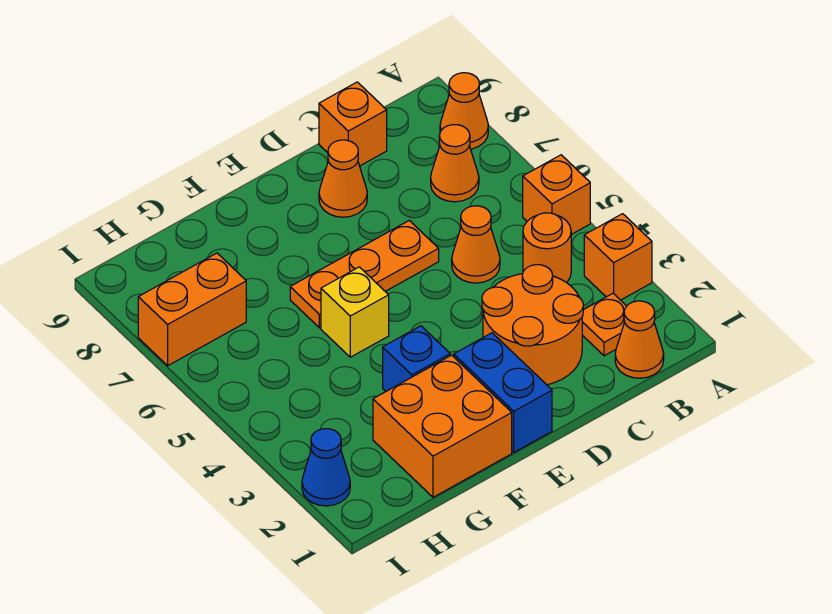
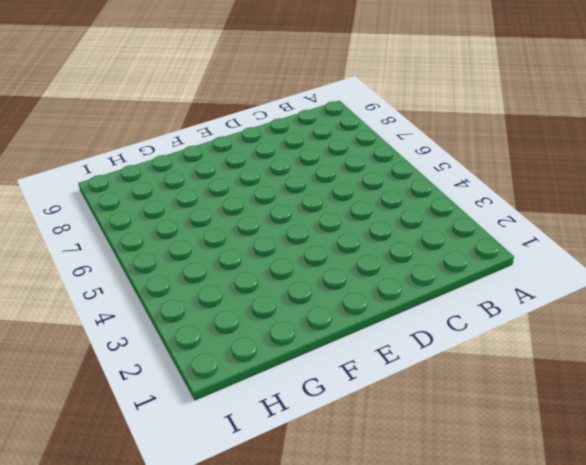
none -> orange brick A3 level 1
none -> orange brick A5 level 1
none -> orange cone A8 level 1

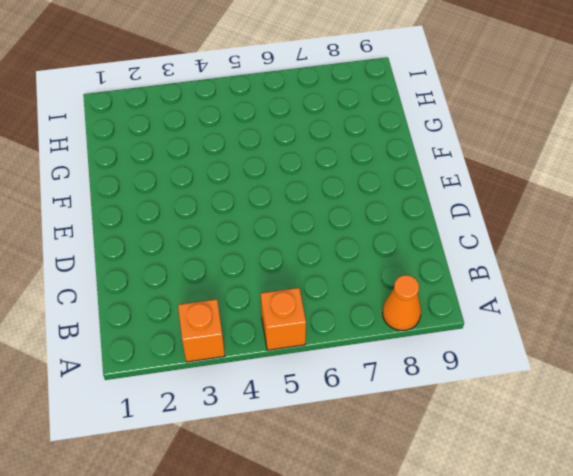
none -> orange cone B1 level 1
none -> orange plate B2 level 1
none -> orange round brick B4 level 1

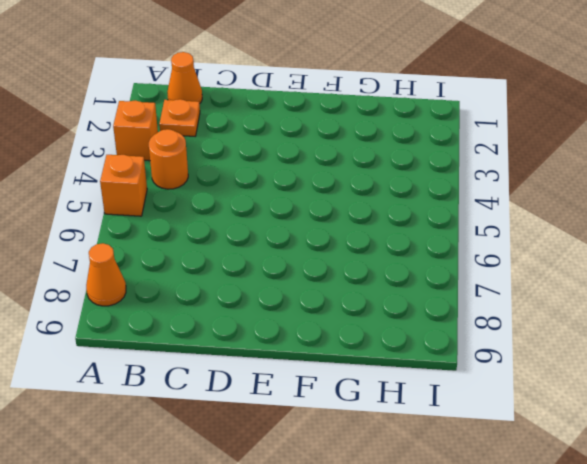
none -> orange cone B7 level 1
none -> orange round brick C2:D3 level 1
none -> orange cone C5 level 1

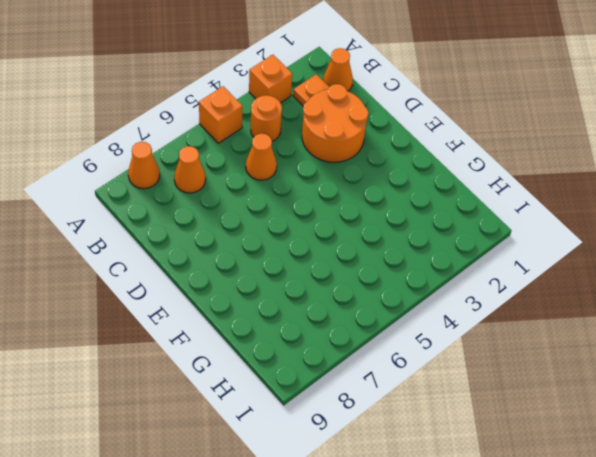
none -> orange brick C9 level 1
none -> orange plate D6:F6 level 1
none -> orange cone D8 level 1

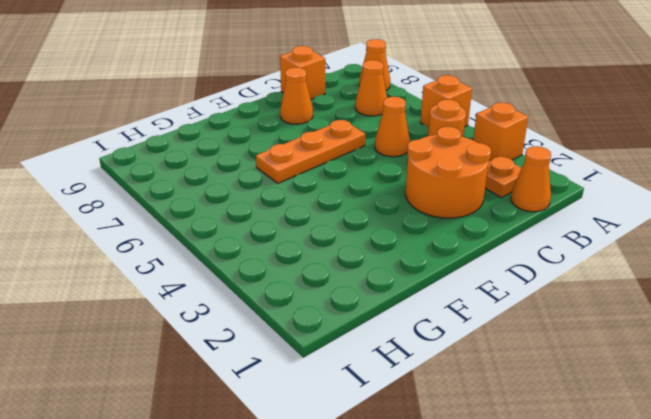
none -> blue brick E1:E2 level 1
none -> orange brick F1:G2 level 1
none -> blue brick F3 level 1

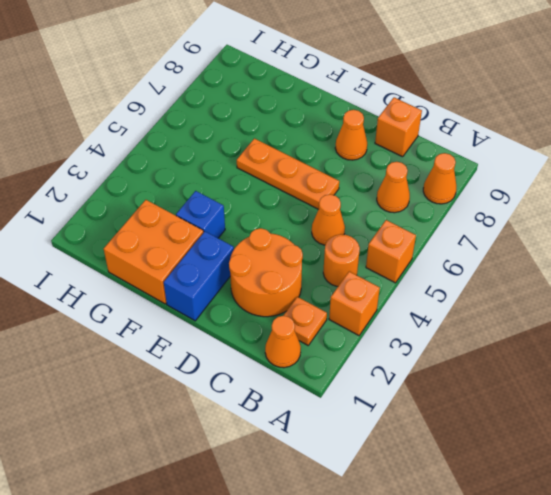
none -> yellow brick F5 level 1
none -> orange brick H7:I7 level 1
none -> blue cone I2 level 1

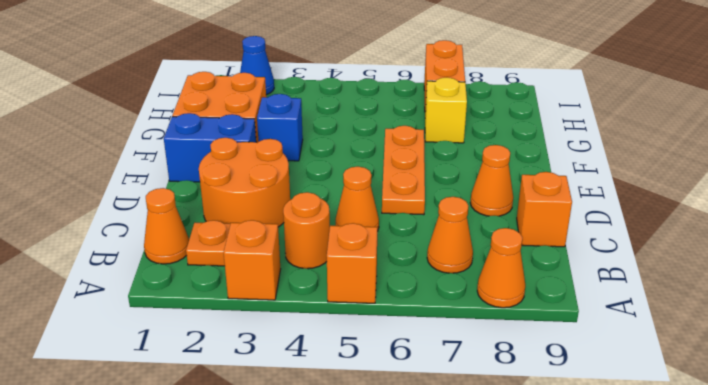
yellow brick G7 level 1 -> yellow brick F5 level 1

